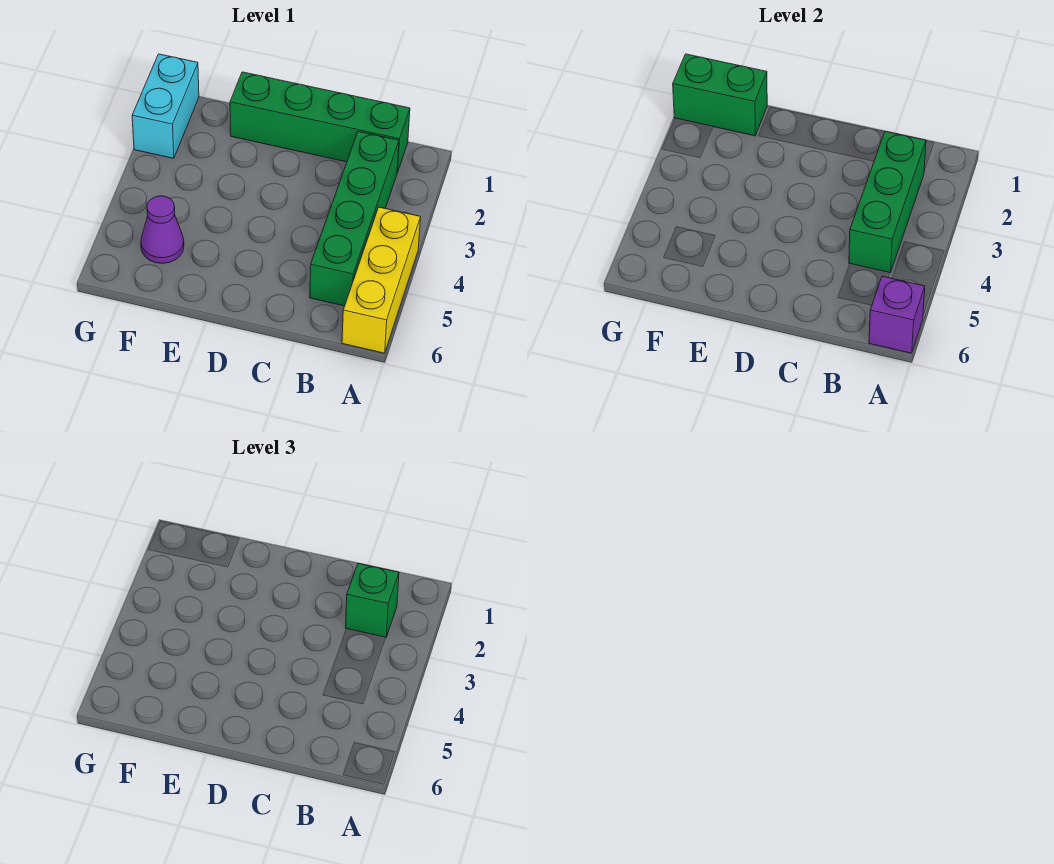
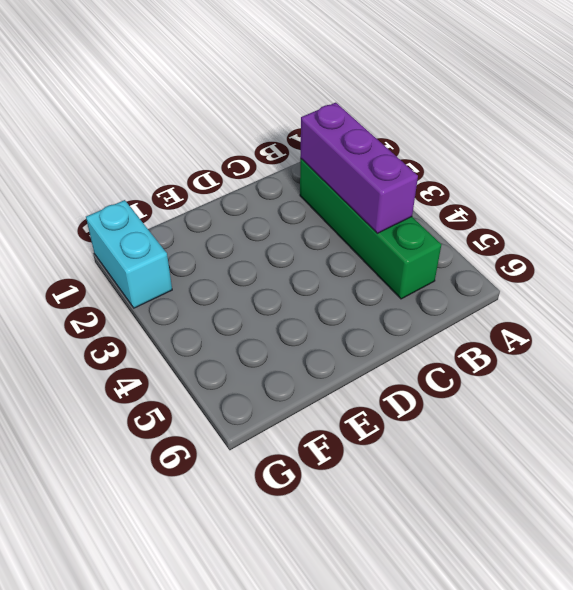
purple brick B2:B4 level 2 -> green brick B2:B4 level 2
none -> yellow brick A4:A6 level 1
none -> green brick B1:E1 level 1

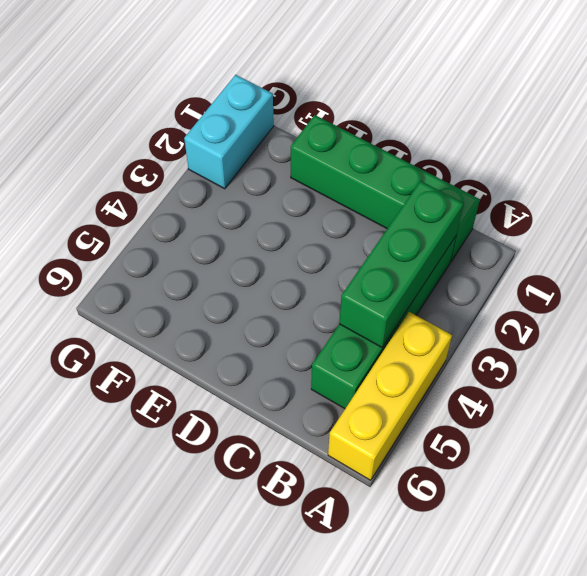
none -> purple cone F5 level 1
none -> purple brick A6 level 2

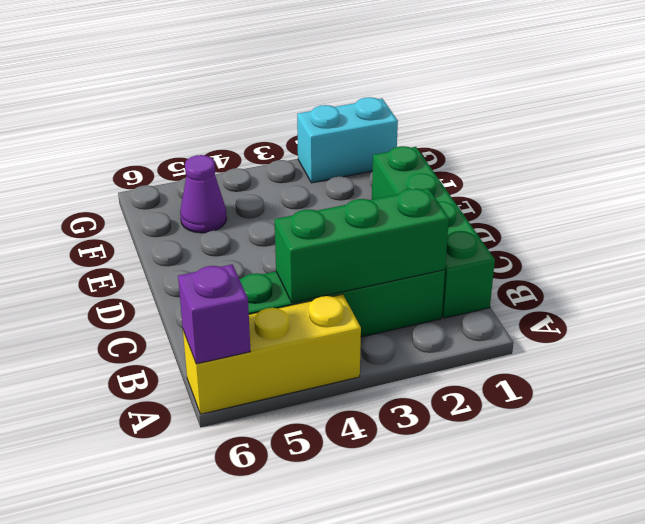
none -> green brick F1:G1 level 2
none -> green brick B2 level 3

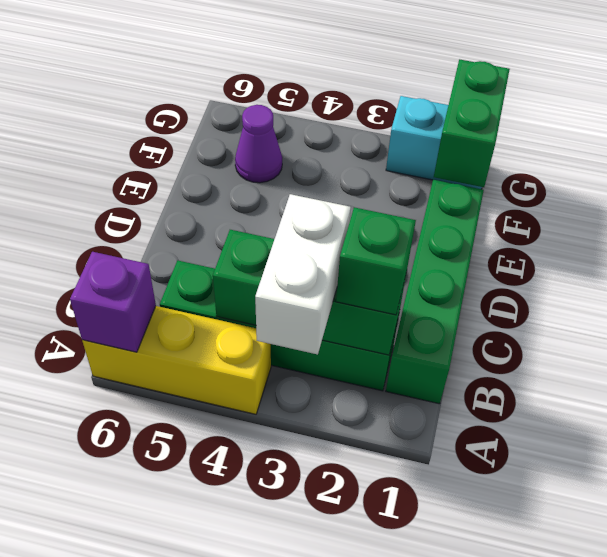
white brick A3:B3 level 3 -> none

